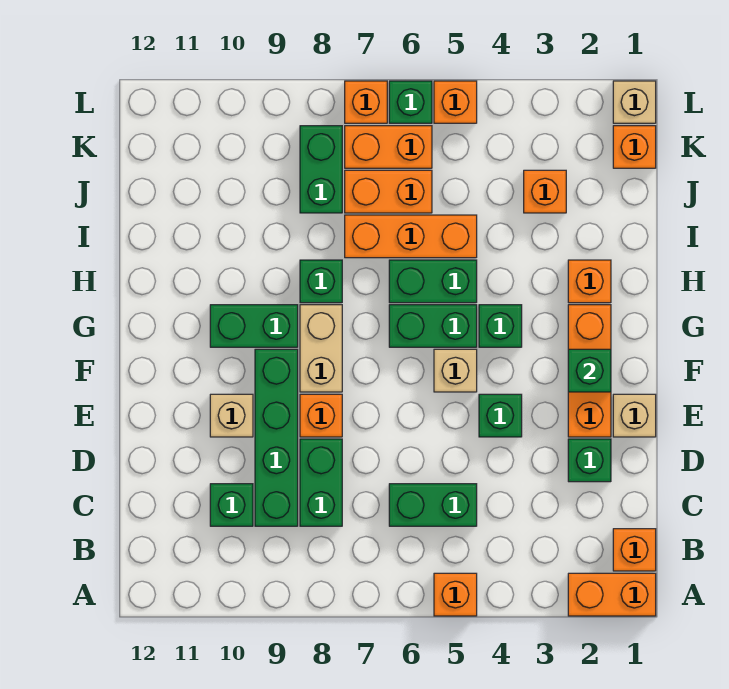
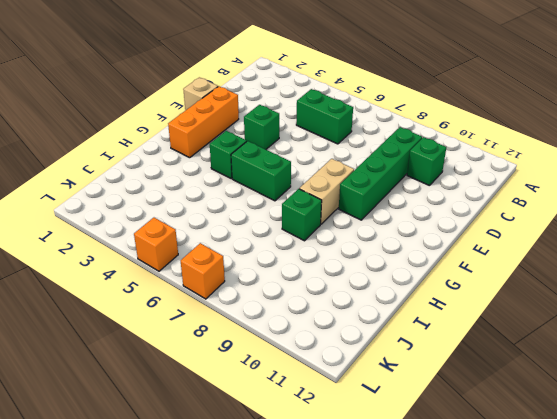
none -> orange brick A1:A2 level 1
none -> orange brick A5 level 1
none -> orange brick B1 level 1
none -> green brick C8:D8 level 1

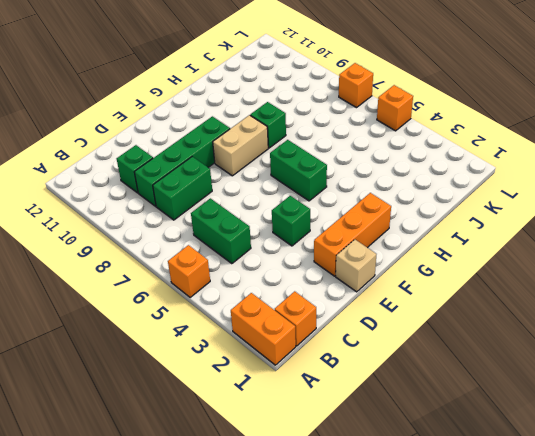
none -> green brick D2 level 1
none -> orange brick E8 level 1
none -> tan brick E10 level 1
none -> tan brick F5 level 1

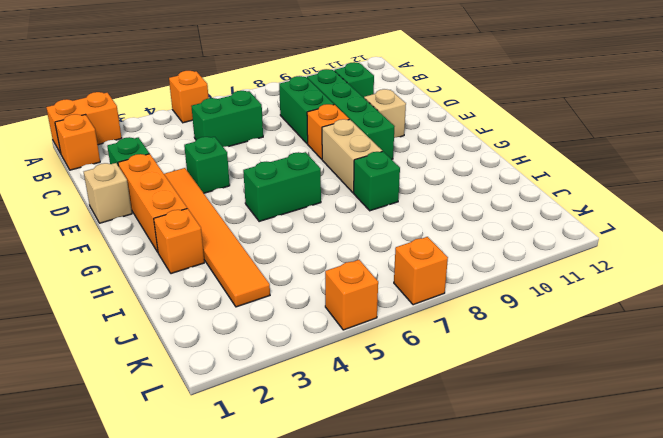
orange tile E3:J3 level 1 -> orange brick J3 level 1
none -> tan brick F5 level 1
none -> green brick G4 level 1
none -> green brick G9:G10 level 1
none -> green brick H5:H6 level 1

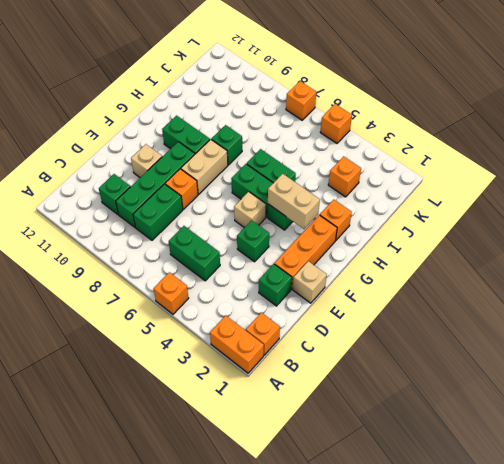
tan brick G3:G4 level 2 -> none
none -> orange brick I5:I7 level 1
none -> orange brick J6:J7 level 1
none -> green brick J8:K8 level 1
none -> orange brick K1 level 1

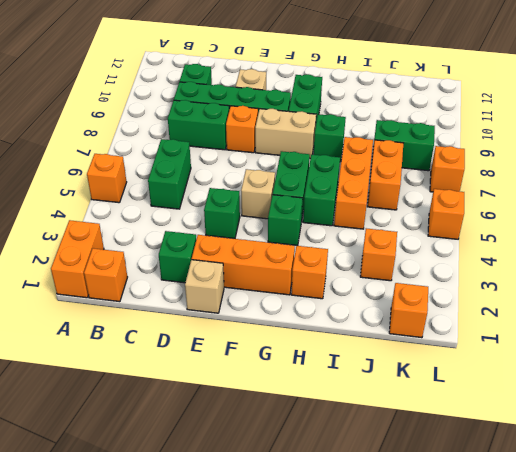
none -> orange brick K6:K7 level 1
none -> tan brick L1 level 1
none -> green brick L6 level 1
none -> green brick F2 level 2

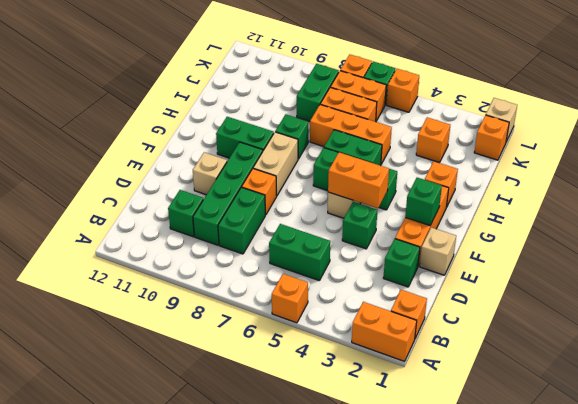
orange brick F4:F5 level 2 -> none

